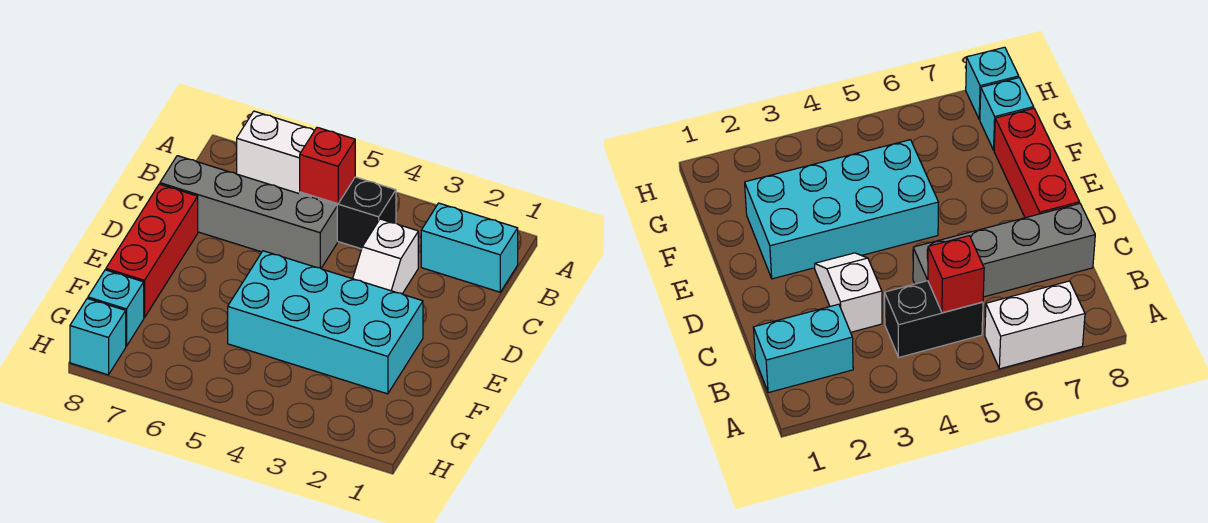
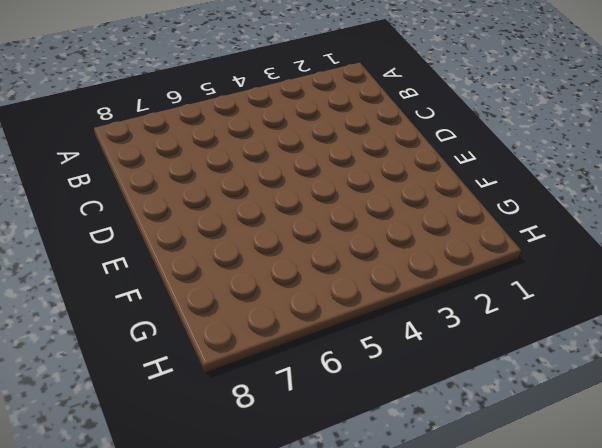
none -> white brick A6:A7 level 1
none -> cyan brick B1:B2 level 1

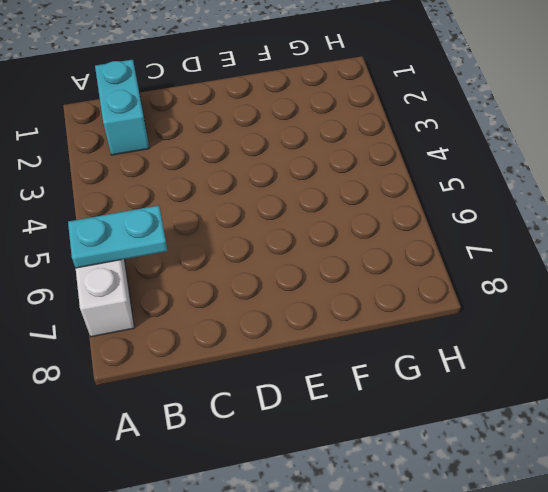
cyan plate A6:B6 level 2 -> none
none -> black brick B4:B5 level 1
none -> white slope C3:D3 level 1 top C

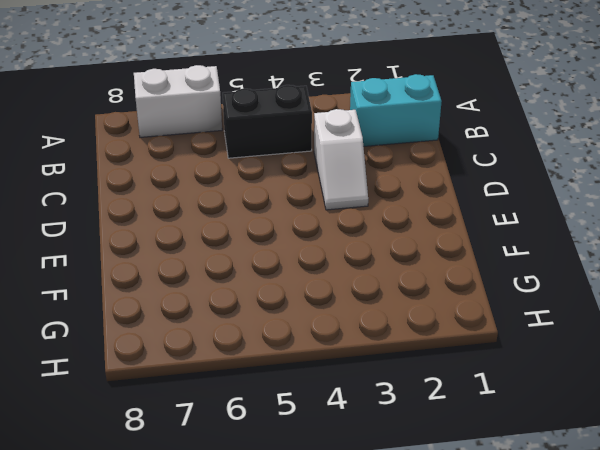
none -> grey brick C5:C8 level 1
none -> red brick D8:F8 level 1

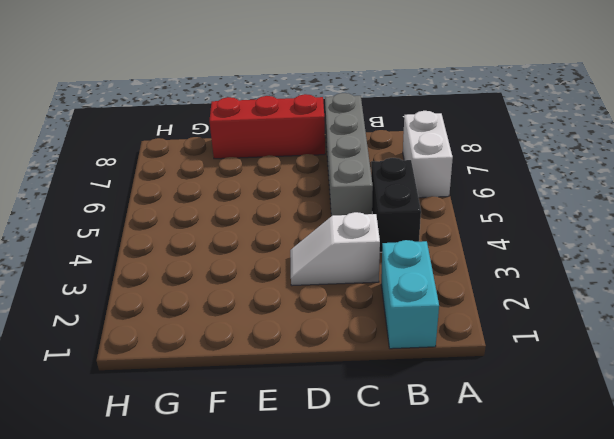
none -> cyan brick E2:F5 level 1
none -> cyan brick G8 level 1

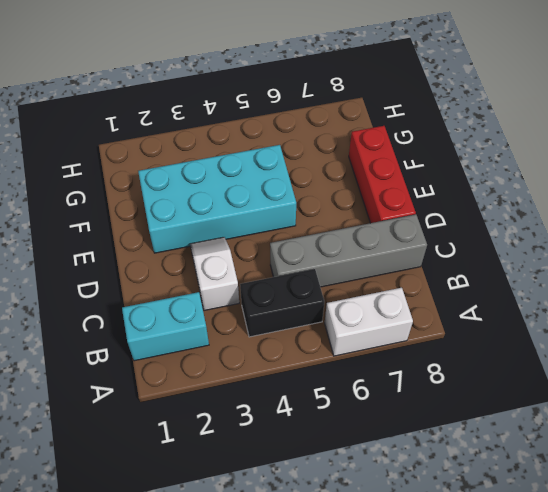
none -> cyan brick G8 level 1
none -> cyan brick H8 level 1

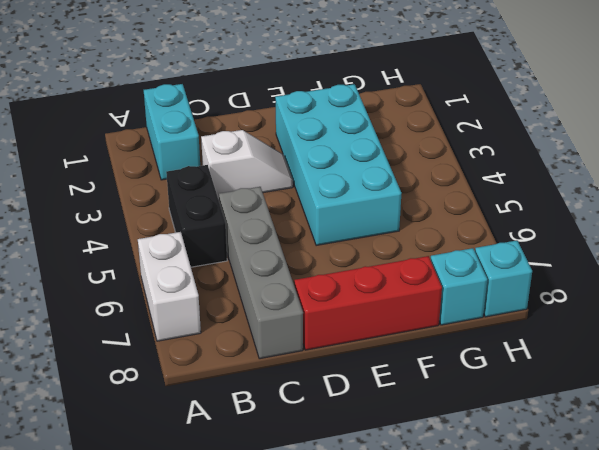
none -> red brick B5 level 2

